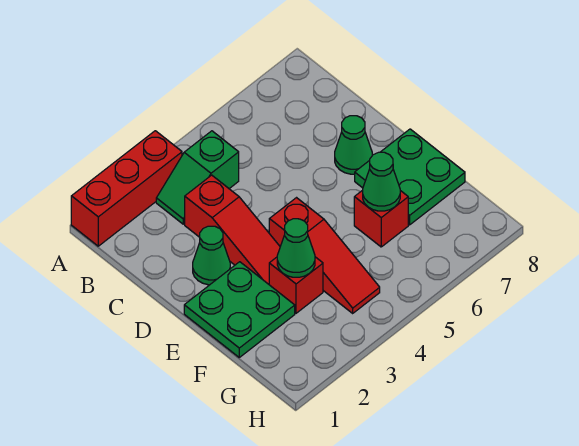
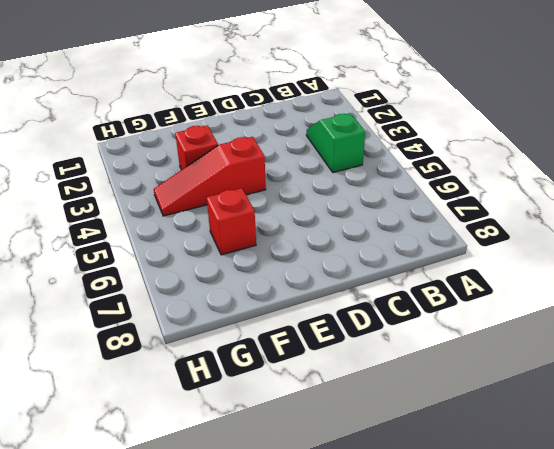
none -> red brick A1:A3 level 1
none -> red slope C3:E3 level 1 top C
none -> green cone D2 level 1

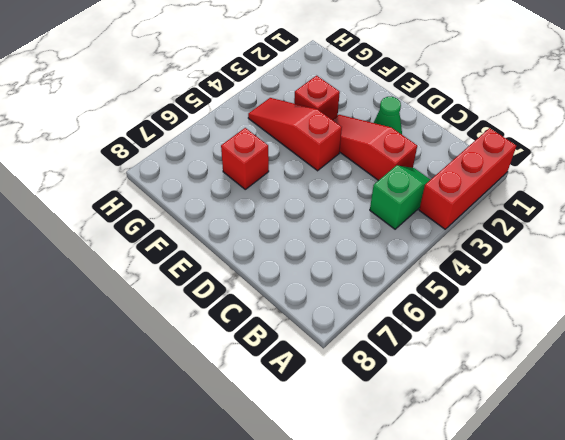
none -> green cone D7 level 1
none -> green plate E1:F2 level 1
none -> green plate E7:F8 level 1

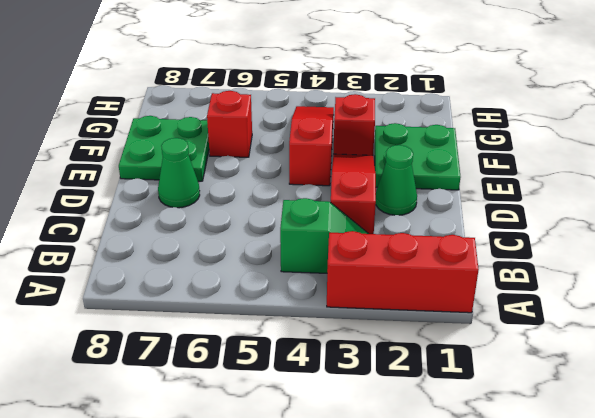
none -> green cone F3 level 2
none -> green cone F6 level 2

